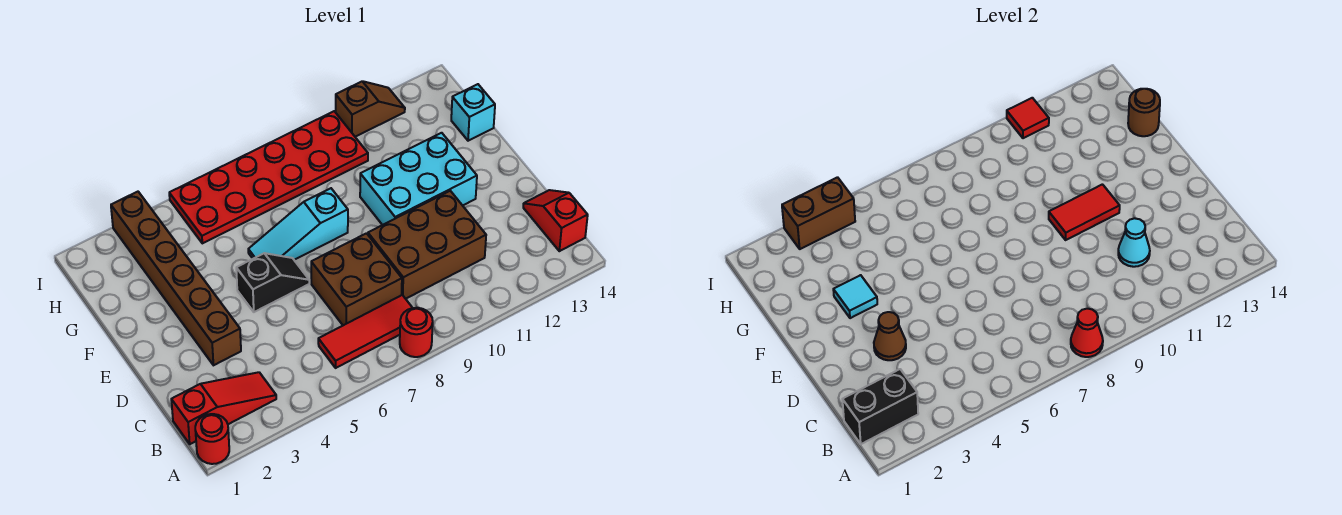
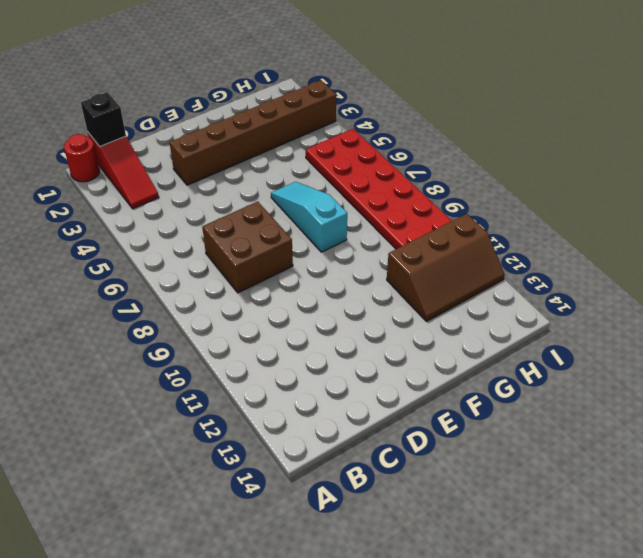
black brick B1 level 2 -> black brick B1:B2 level 2
brown slope G11:I12 level 1 top 11 -> brown slope I11:I12 level 1 top 11
none -> red round brick A8 level 1
none -> red tile B6:B8 level 1
none -> red slope B14:C14 level 1 top B

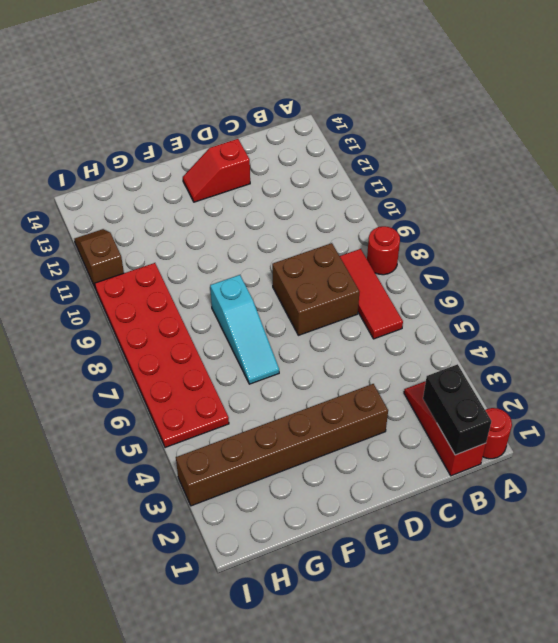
red slope D13:E13 level 1 top D -> red slope B14:C14 level 1 top B
none -> brown brick C9:D11 level 1
none -> black slope E5:E6 level 1 top 5
none -> cyan brick E10:F12 level 1

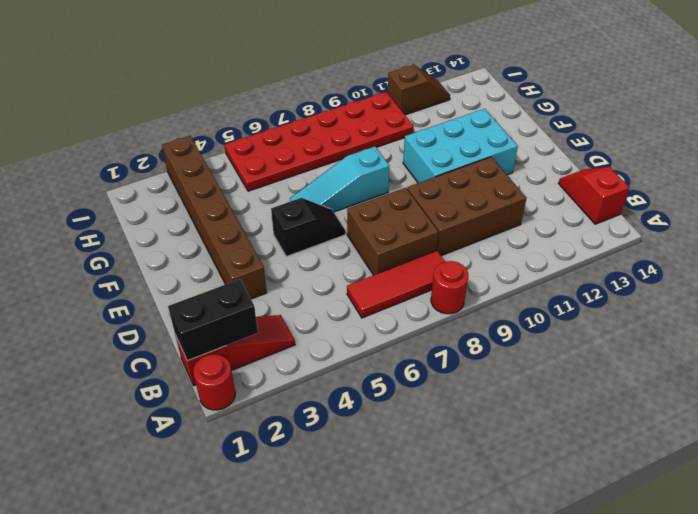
none -> cyan brick G14 level 1
none -> red cone A8 level 2
none -> cyan cone C11 level 2

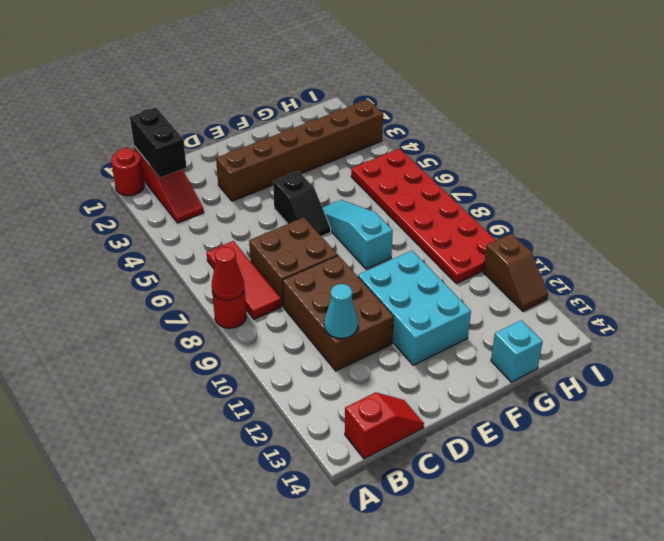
none -> brown cone D3 level 2
none -> red tile E10:E11 level 2
none -> cyan tile F3 level 2

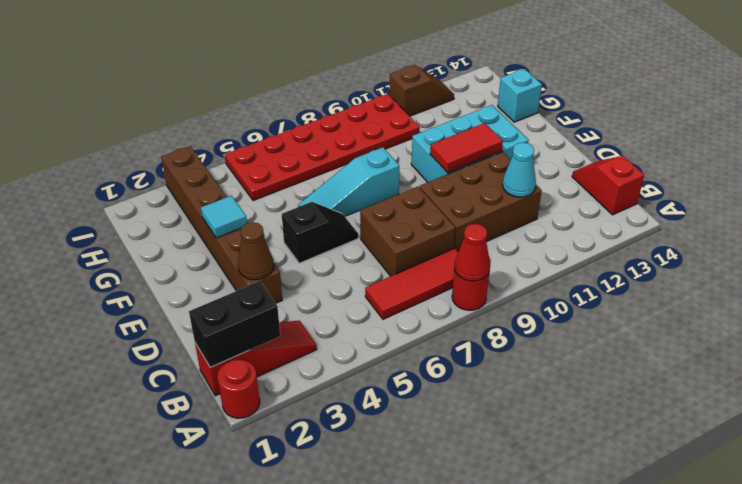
none -> brown round brick G14 level 2
none -> brown brick I3:I4 level 2
none -> red tile I11 level 2

